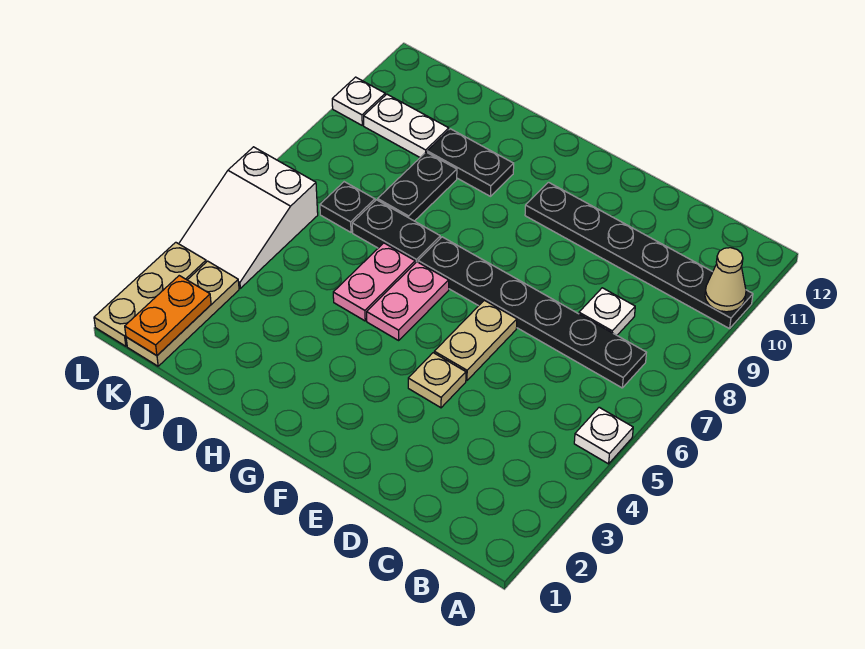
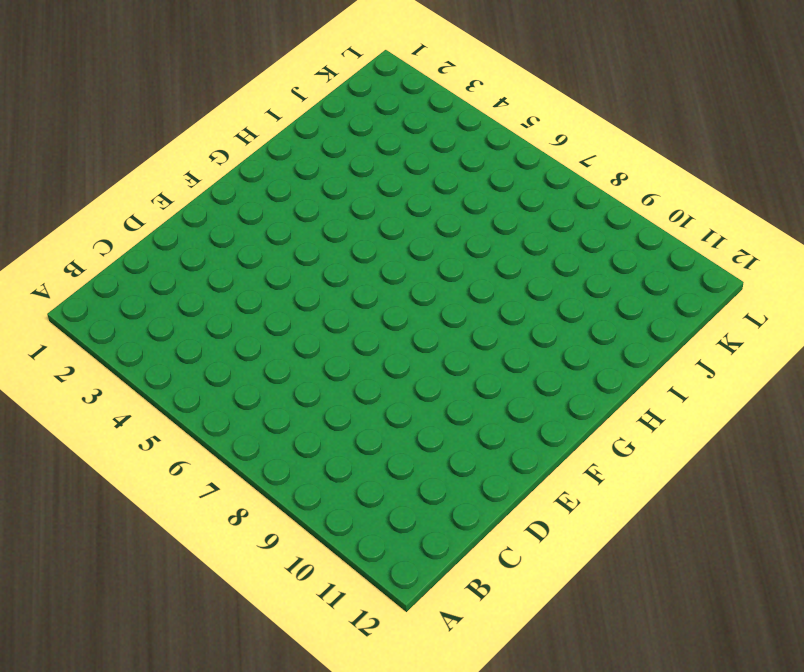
none -> white plate A5 level 1
none -> black plate A10:F10 level 1
none -> black plate B7:G7 level 1

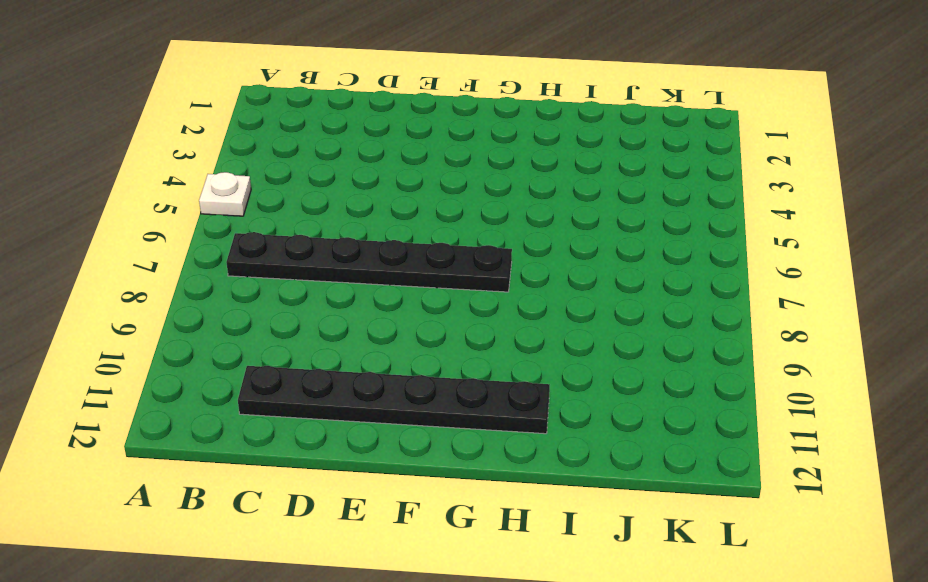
black plate C11:H11 level 1 -> black plate A10:F10 level 1
none -> white plate C8 level 1
none -> tan plate E4 level 1
none -> tan plate E5:E6 level 1

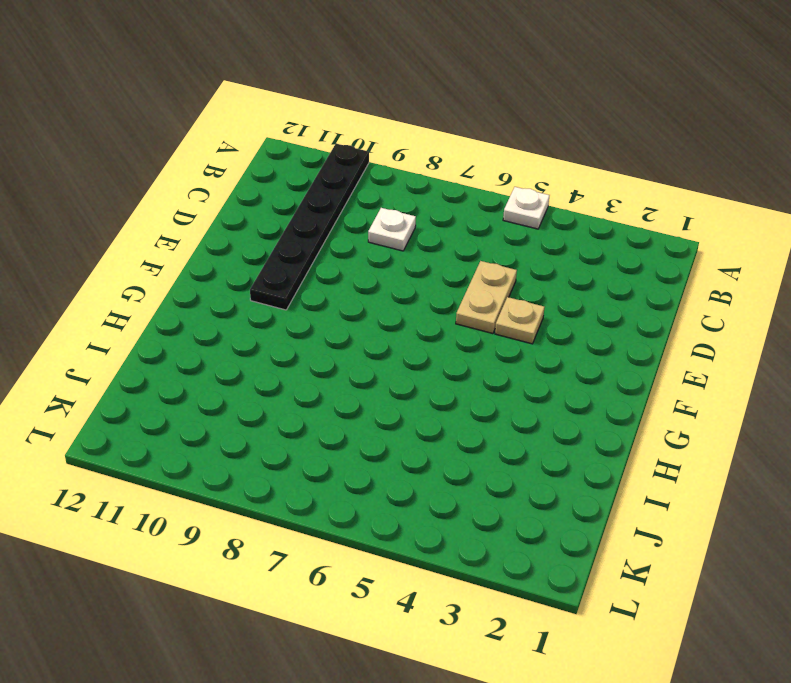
tan plate D5:E5 level 1 -> tan plate E5:E6 level 1
none -> black plate B7:G7 level 1
none -> pink plate G5:G6 level 1
none -> pink plate H5:H6 level 1

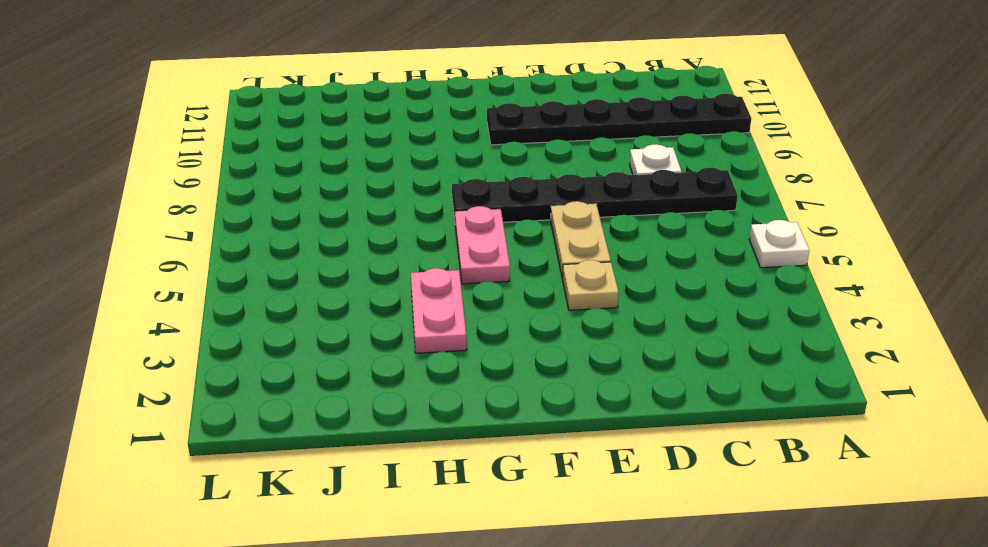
pink plate H3:H4 level 1 -> pink plate H5:H6 level 1
none -> black plate H7:I7 level 1
none -> black plate H10:I10 level 1
none -> black plate I8:I9 level 1

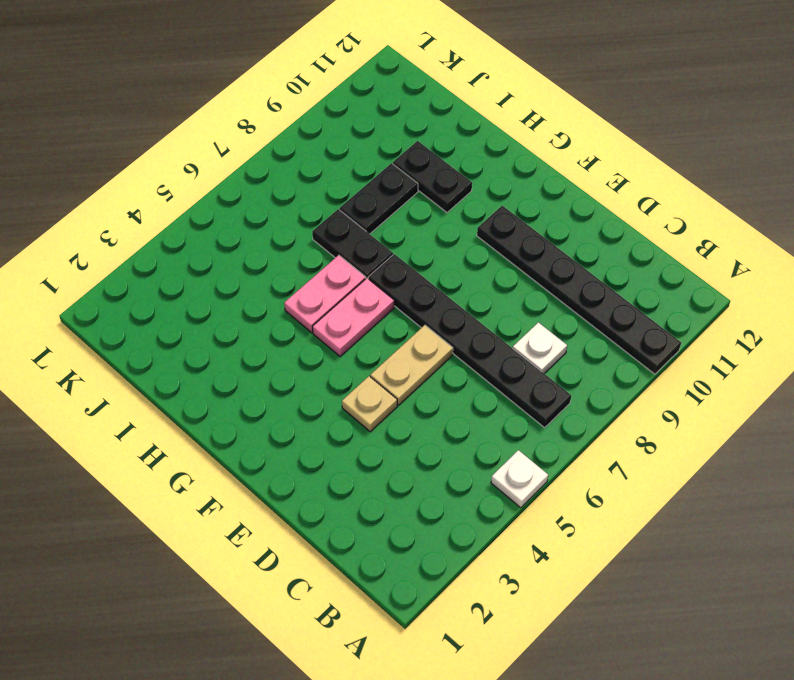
none -> black plate J7 level 1
none -> white plate J10:K10 level 1
none -> tan plate K1:K3 level 1

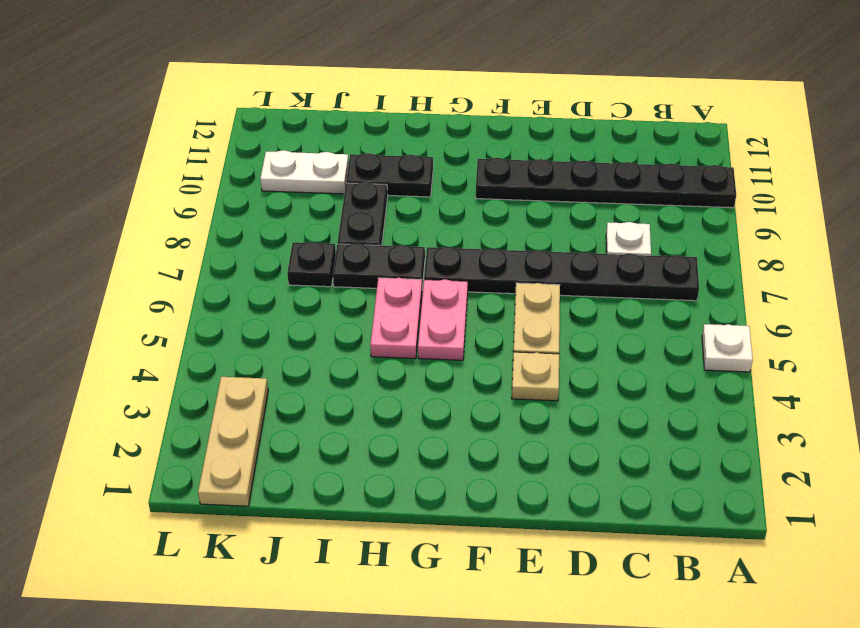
none -> white slope K4:L6 level 1 top 6
none -> tan plate L1:L3 level 1
none -> white plate L10 level 1

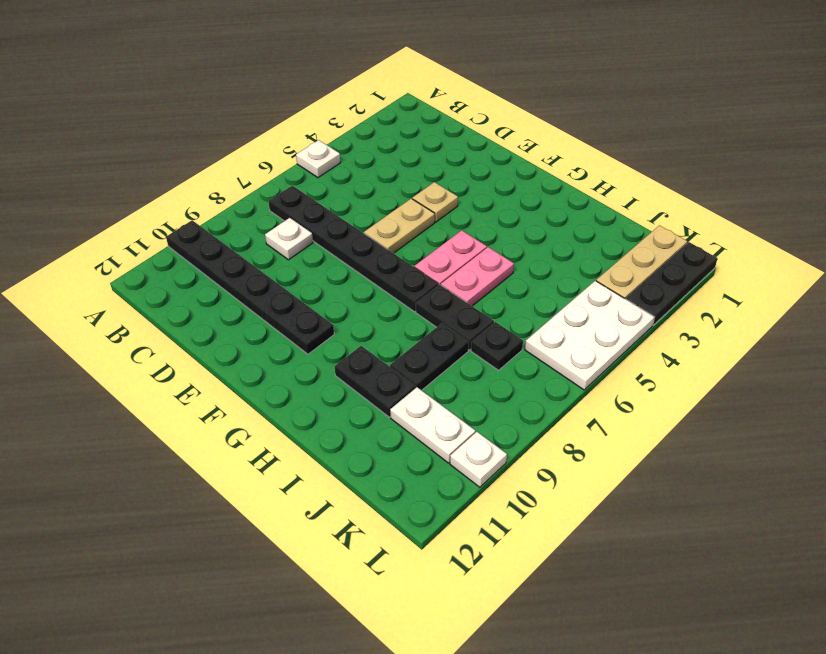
white plate K4:L6 level 1 -> white slope K4:L6 level 1 top 6
black plate L1:L3 level 1 -> tan plate L1:L3 level 1
none -> tan cone A10 level 2
none -> orange plate K1:K2 level 2

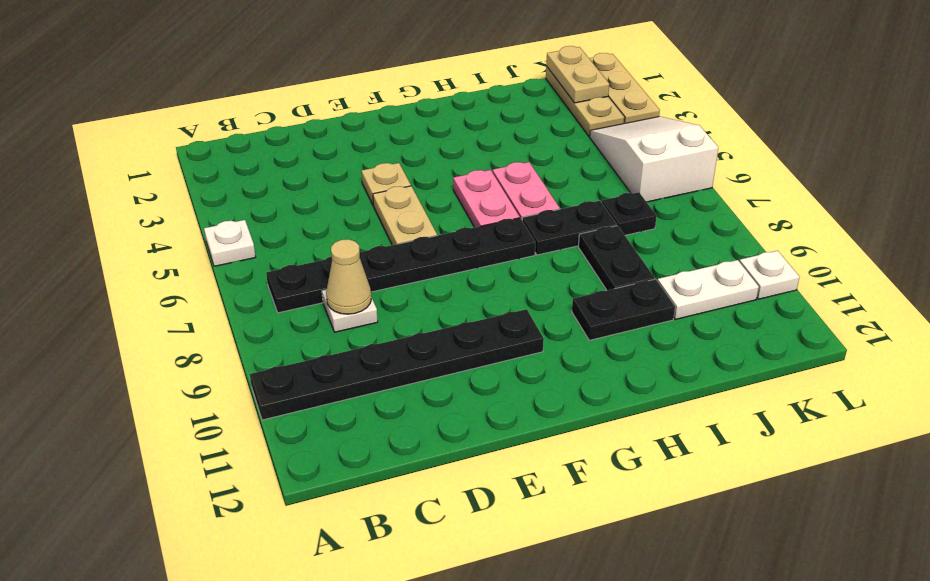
tan cone C8 level 2 -> tan cone A10 level 2
tan plate K1:K2 level 2 -> orange plate K1:K2 level 2

